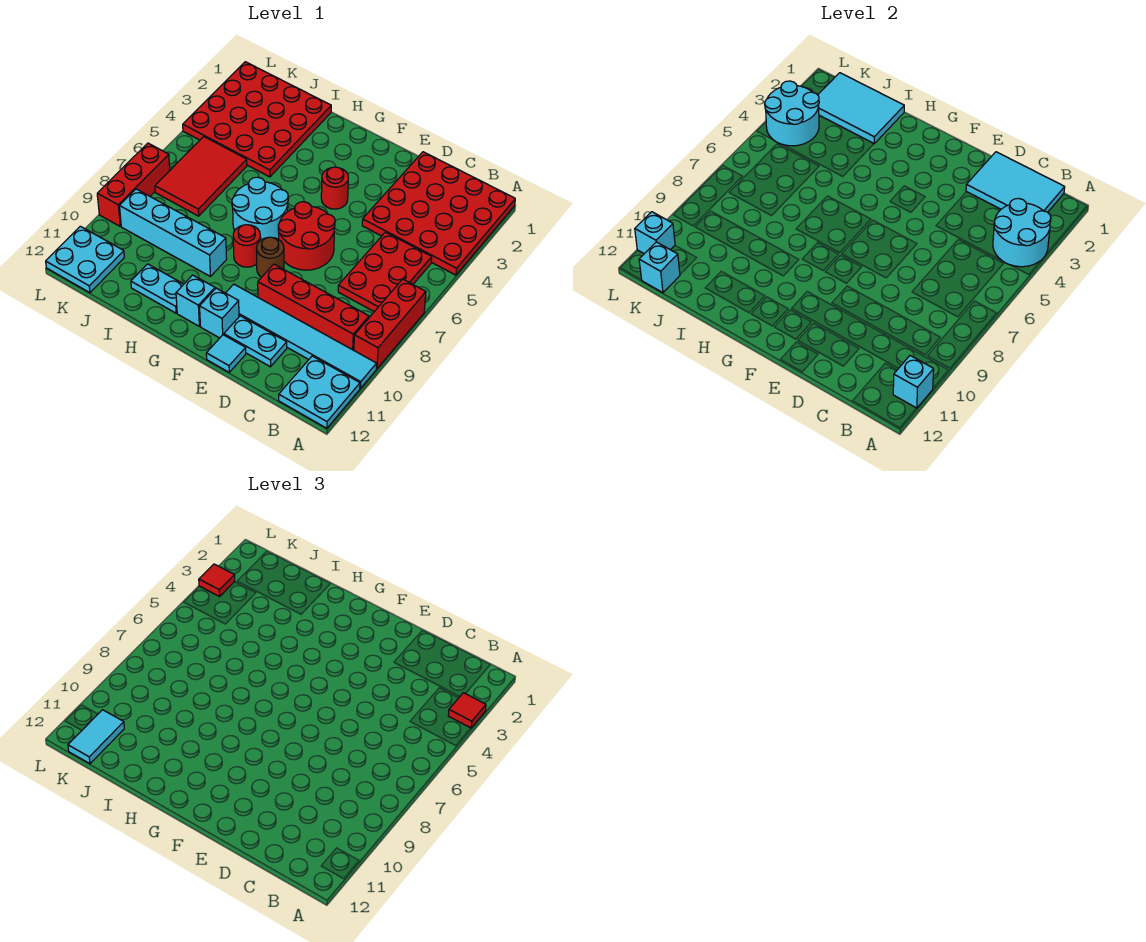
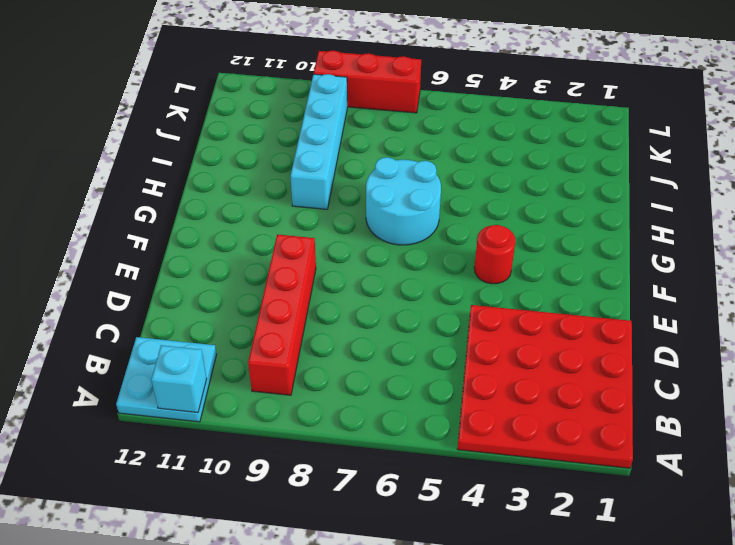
none -> red brick A7:A9 level 1
none -> cyan tile A10:F10 level 1
none -> red plate B5:C7 level 1
none -> cyan plate D11:E11 level 1

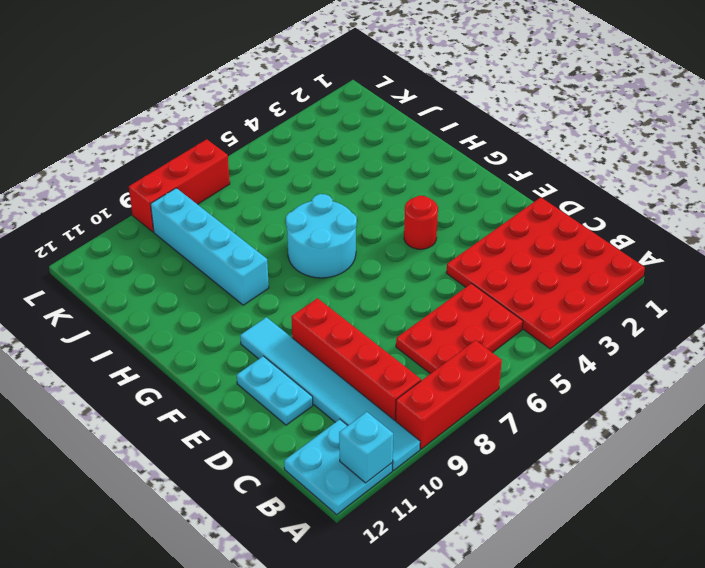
none -> red round brick E6:F7 level 1
none -> cyan tile E12 level 1
none -> brown round brick F8 level 1
none -> cyan brick F11 level 1

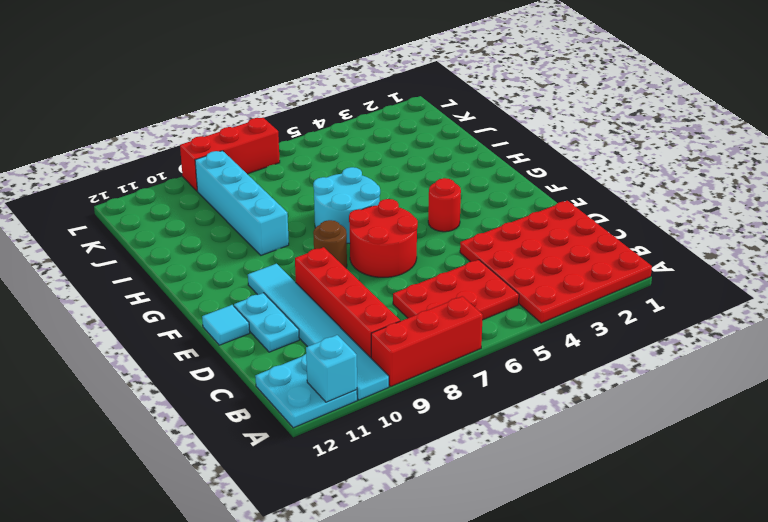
none -> cyan brick F11 level 1
none -> red round brick G8 level 1
none -> cyan brick G11 level 1
none -> cyan plate H11:I11 level 1

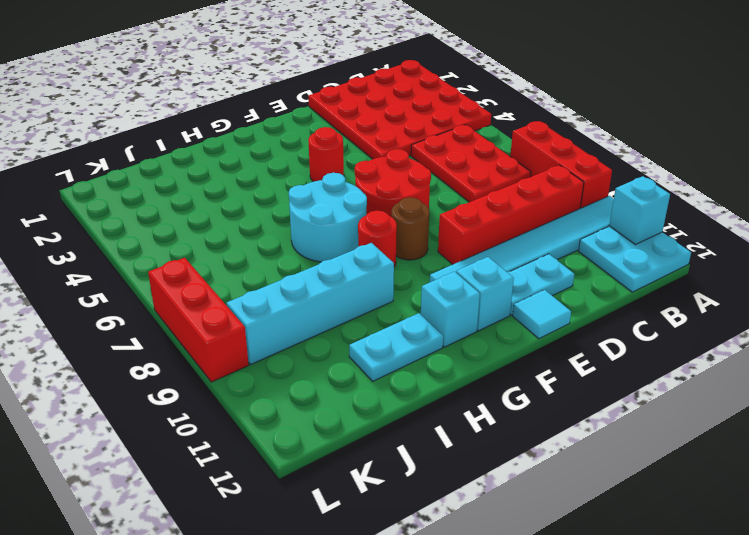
none -> red plate I1:L4 level 1
none -> red tile J5:K7 level 1
none -> cyan plate K11:L12 level 1
none -> cyan round brick A3:B4 level 2

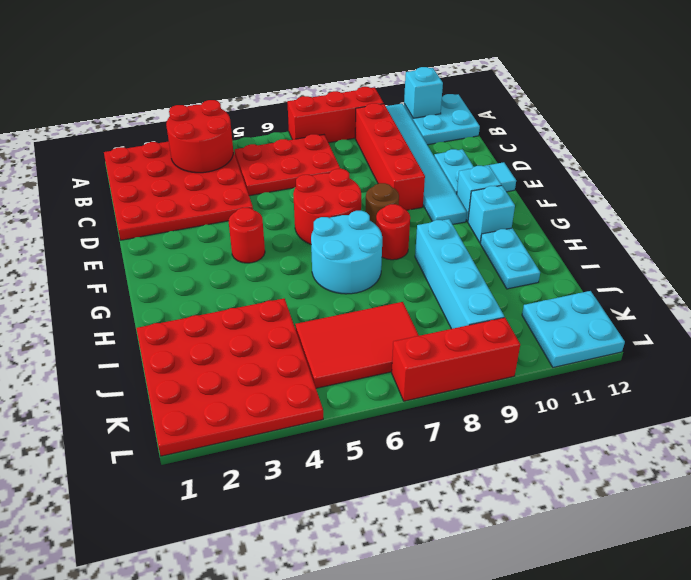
red round brick A3:B4 level 2 -> cyan round brick A3:B4 level 2
none -> cyan tile B1:D2 level 2
none -> cyan tile I1:K2 level 2
none -> cyan round brick K3:L4 level 2
none -> cyan brick K12 level 2

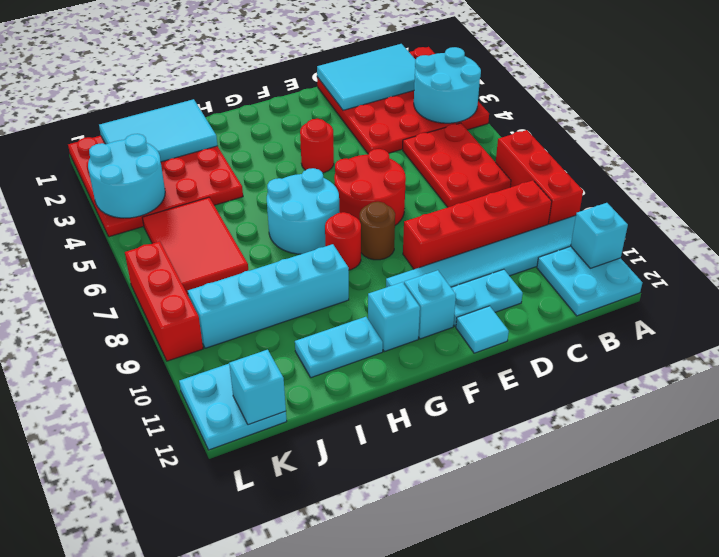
none -> cyan brick L11 level 2
none -> red tile A3 level 3
none -> cyan tile K11:K12 level 3
none -> red tile L3 level 3

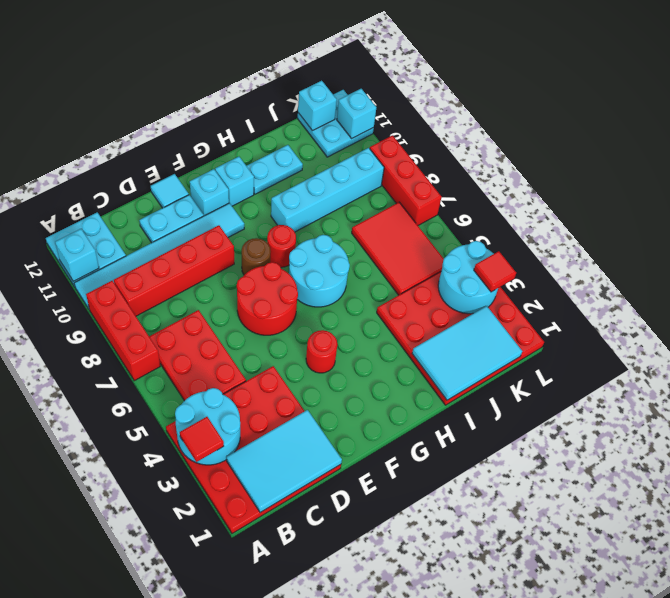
none -> cyan tile K11:K12 level 3

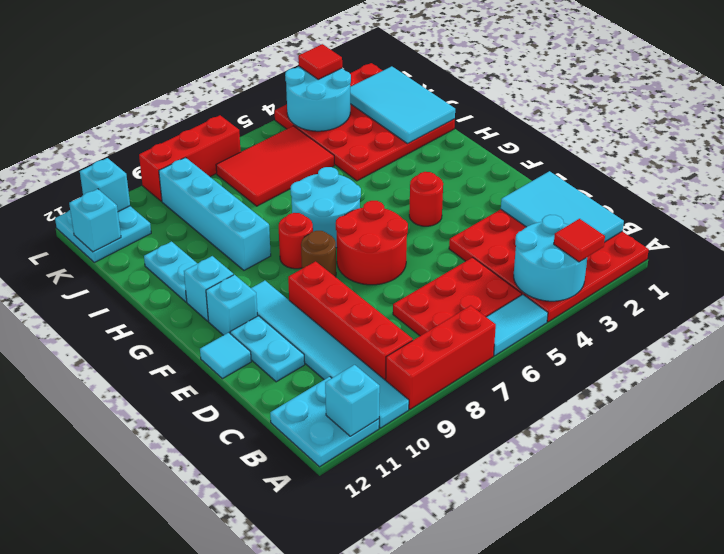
cyan tile A5:A6 level 1 -> cyan tile K11:K12 level 3

